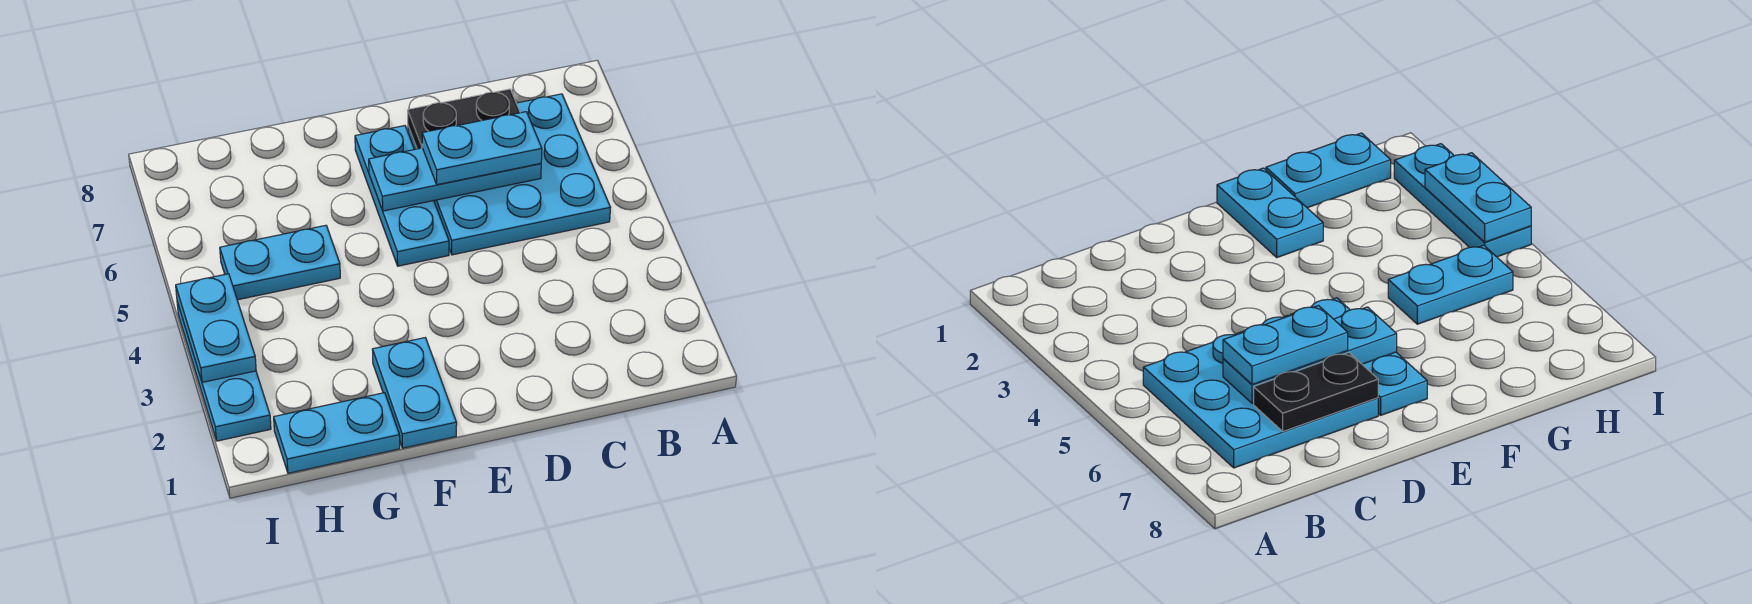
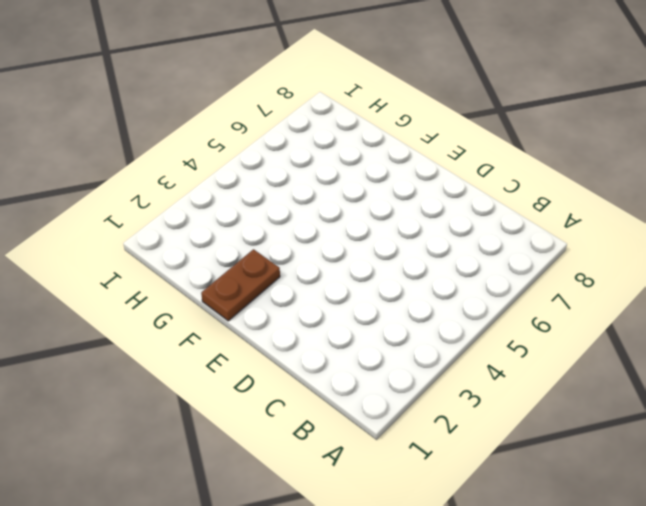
brown plate F1:F2 level 1 -> cyan plate F1:F2 level 1
none -> cyan plate B5:D7 level 1
none -> cyan plate E5:E7 level 1

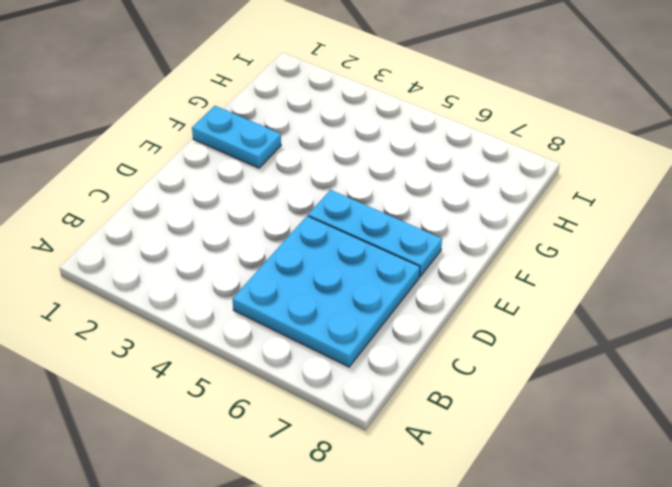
none -> cyan plate G1:H1 level 1
none -> cyan plate G5:H5 level 1

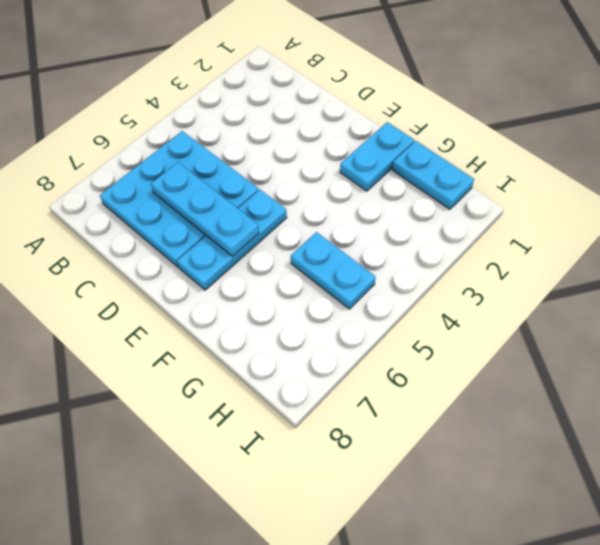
none -> cyan plate I2:I4 level 1
none -> black plate C7:D7 level 2

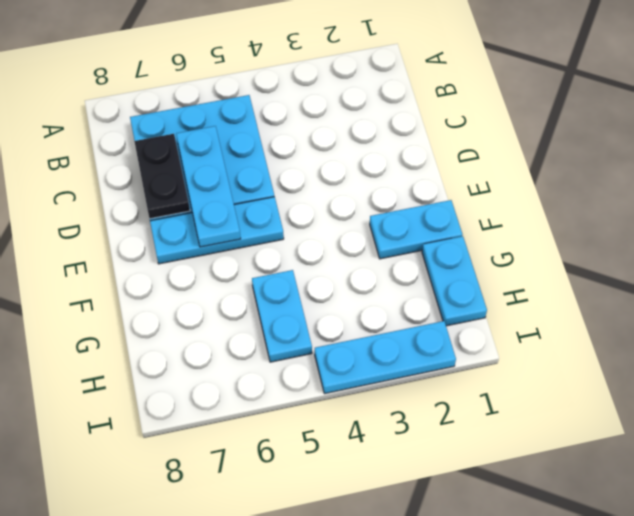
none -> cyan plate I3:I4 level 2
none -> cyan plate C6:D6 level 3

